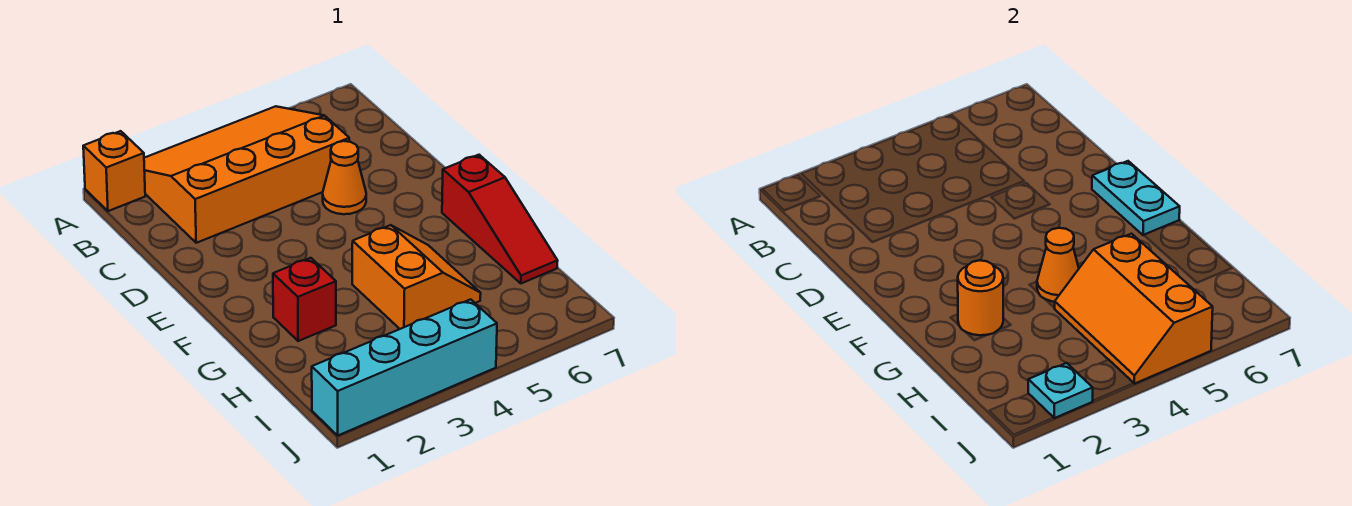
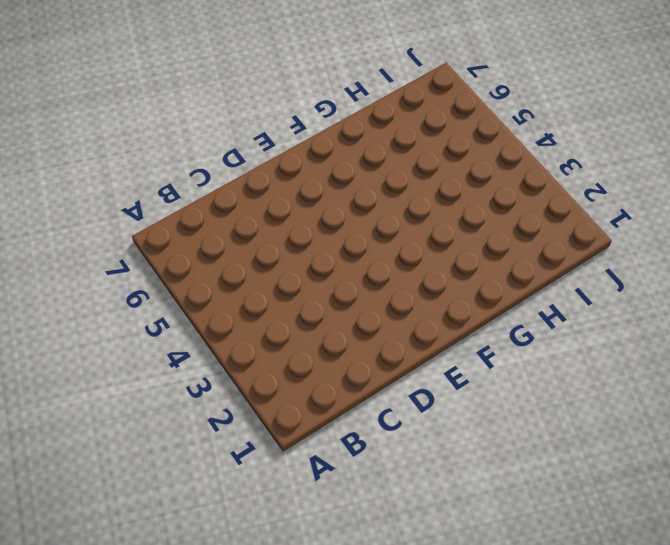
none -> orange brick A1 level 1
none -> orange slope A2:C5 level 1 top C
none -> orange cone D5 level 1

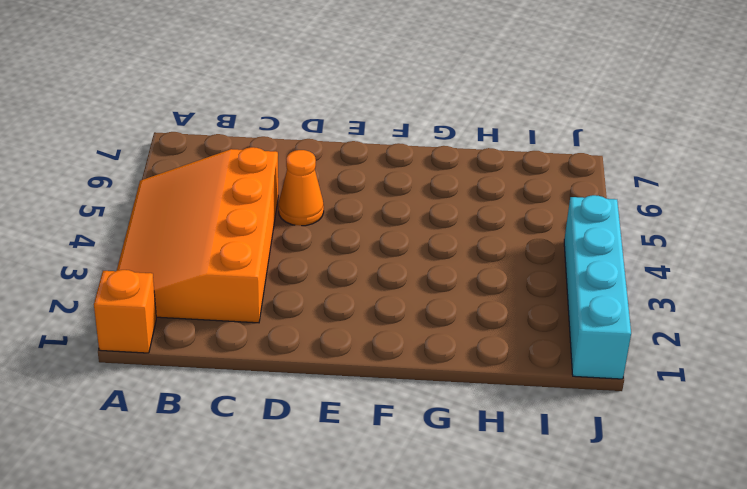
none -> red slope F7:H7 level 1 top F
none -> red brick G2 level 1
none -> orange slope G4:H5 level 1 top 4

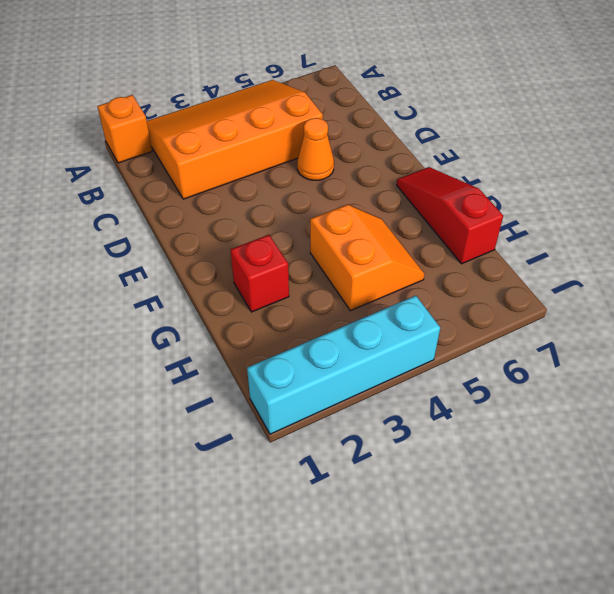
red slope F7:H7 level 1 top H -> red slope F7:H7 level 1 top F
none -> cyan plate E7:F7 level 2
none -> orange round brick G2 level 2
none -> orange cone G4 level 2

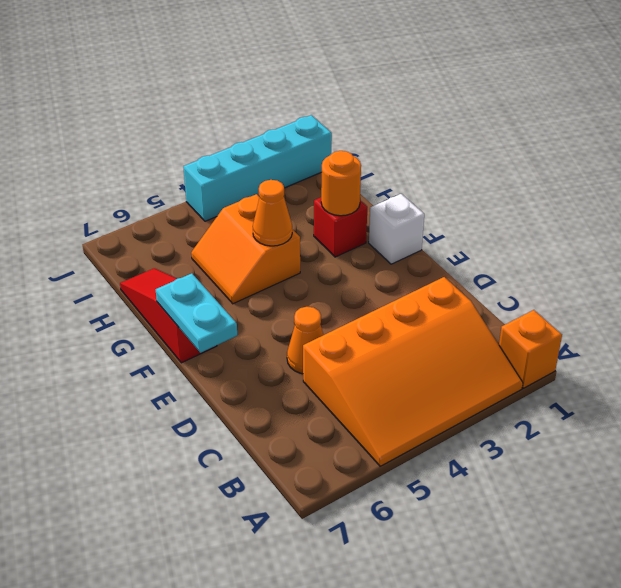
white brick F1 level 1 -> none
none -> orange slope H4:J5 level 2 top 5
none -> cyan plate J2 level 2

